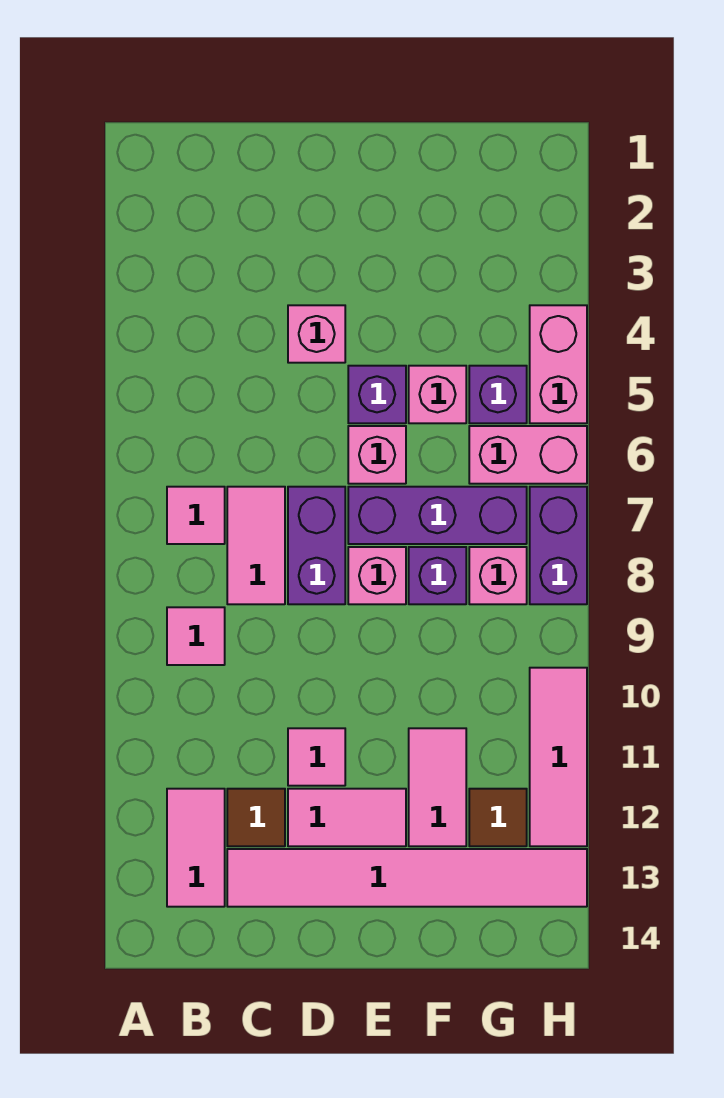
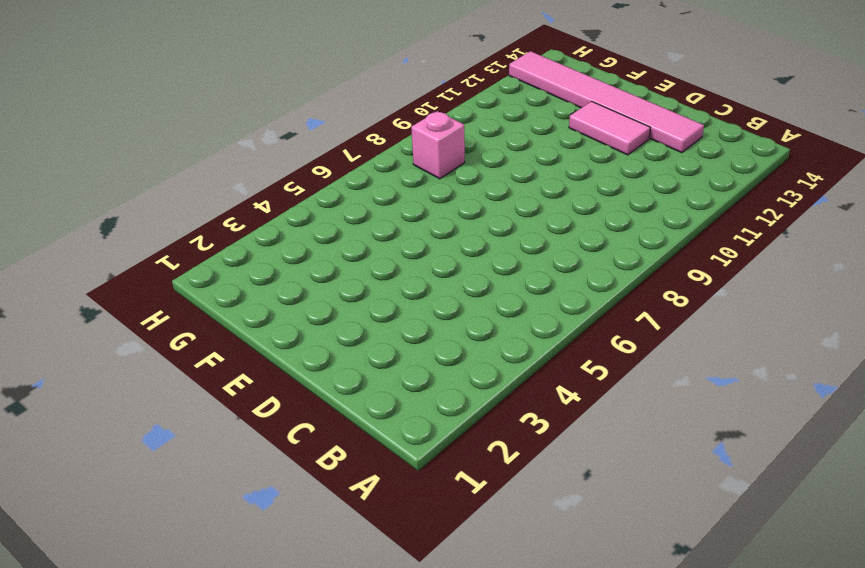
none -> pink tile B7 level 1
none -> pink tile B9 level 1
none -> pink tile B12:B13 level 1

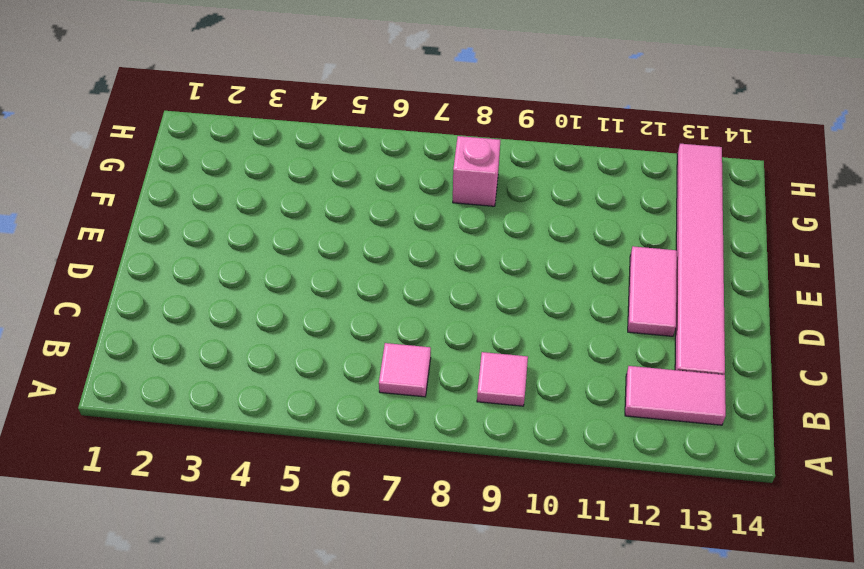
none -> pink tile C7:C8 level 1
none -> brown tile C12 level 1
none -> pink brick D4 level 1

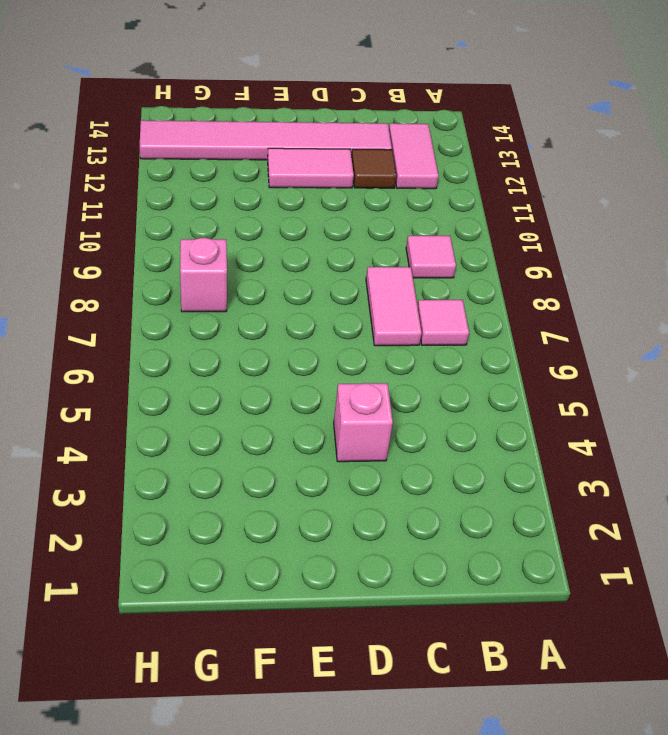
none -> purple brick D7:D8 level 1
none -> pink tile D11 level 1
none -> purple brick E5 level 1

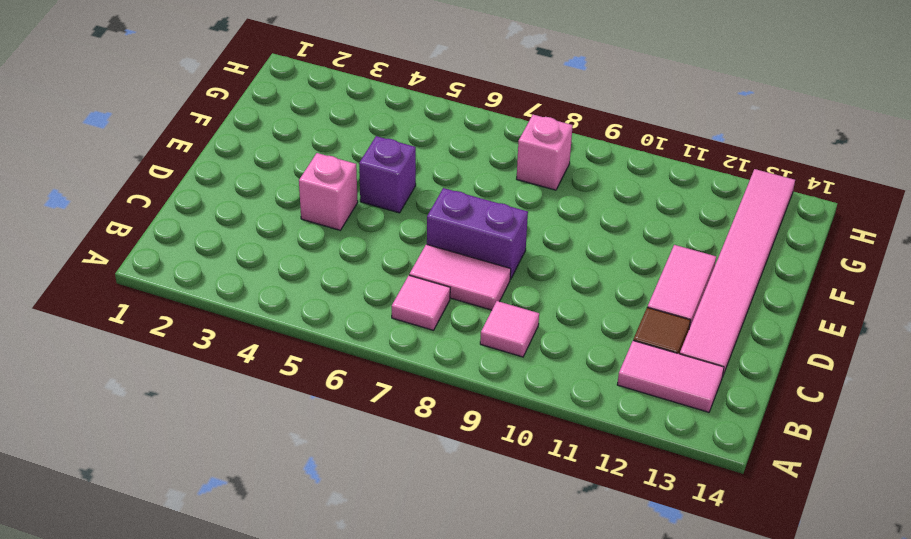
none -> pink tile D11 level 1
none -> pink brick E6 level 1
none -> purple brick E7:G7 level 1

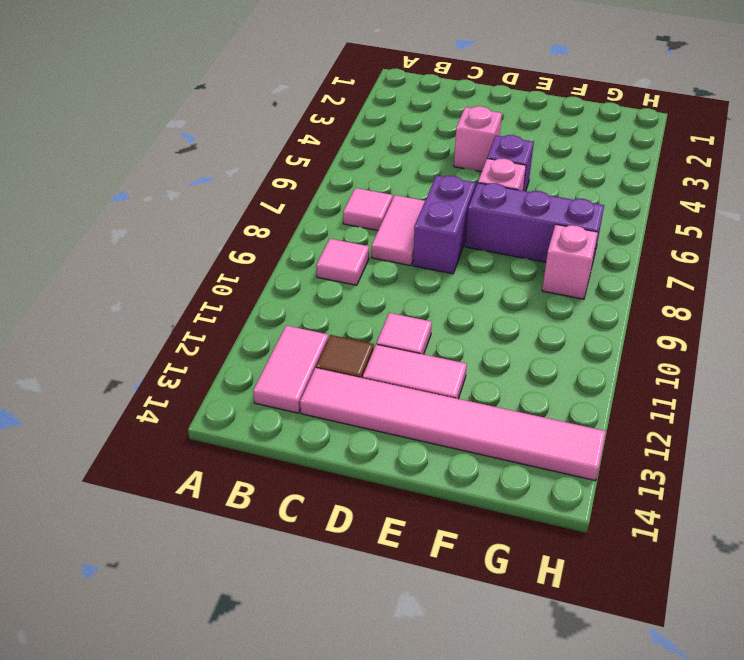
none -> pink brick E8 level 1
none -> pink brick F5 level 1
none -> purple brick F8 level 1

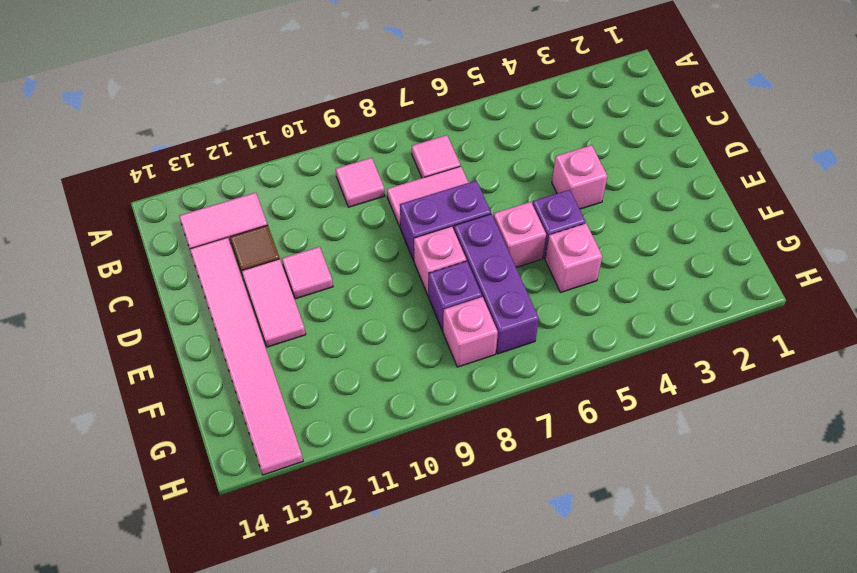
none -> pink tile F11:F12 level 1
none -> purple brick G5 level 1
none -> pink brick G6:H6 level 1

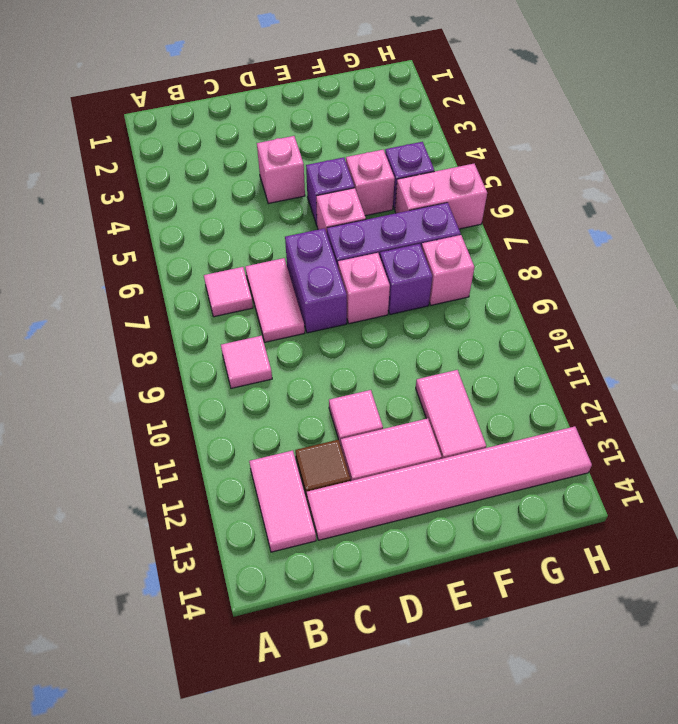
none -> brown tile G12 level 1
none -> pink brick H4:H5 level 1
none -> purple brick H7:H8 level 1

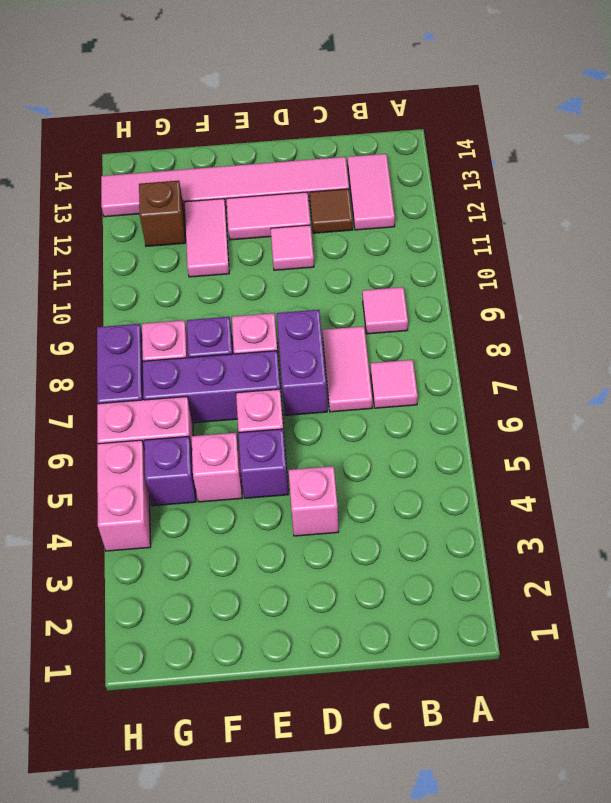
brown brick G12 level 1 -> brown tile G12 level 1
none -> pink tile H10:H12 level 1

